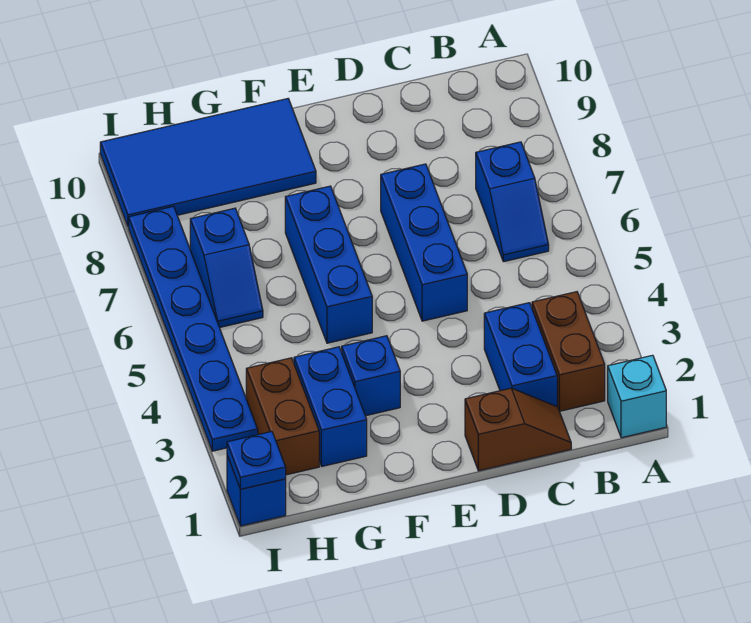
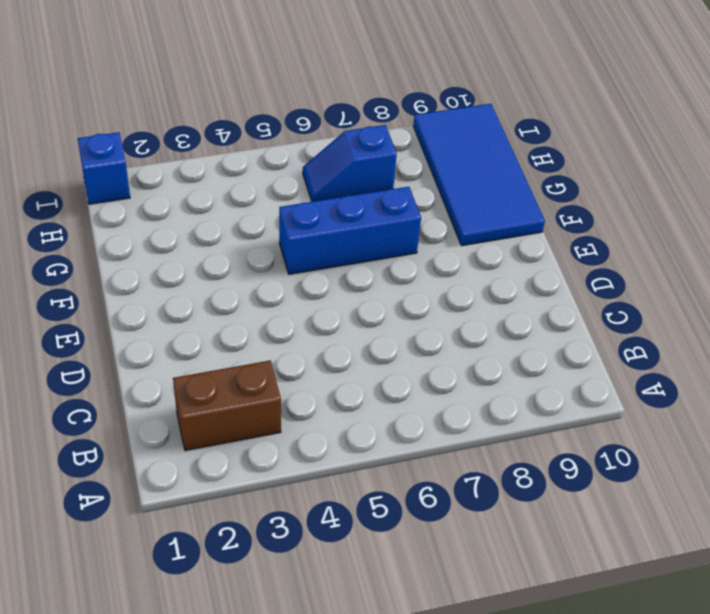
none -> cyan brick A1 level 1
none -> blue slope B6:B7 level 1 top 7
none -> brown slope C1:D1 level 1 top D

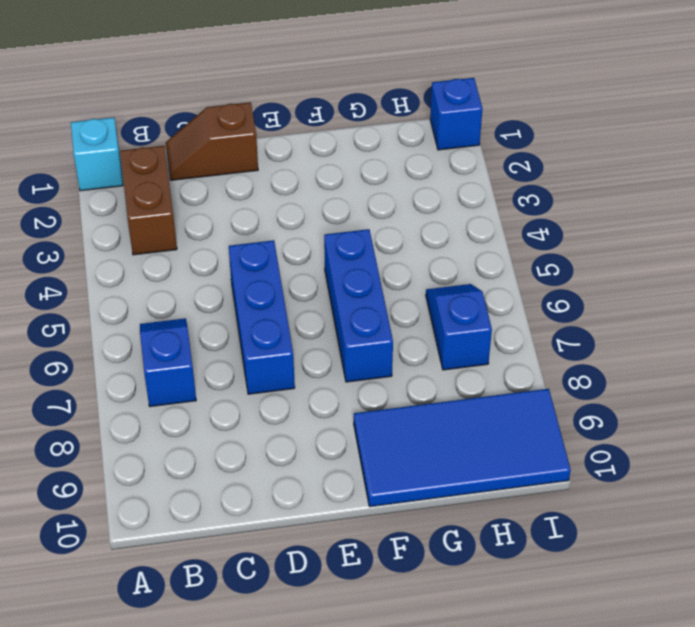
none -> blue brick C2:C3 level 1
none -> blue brick F3 level 1
none -> blue brick G2:G3 level 1

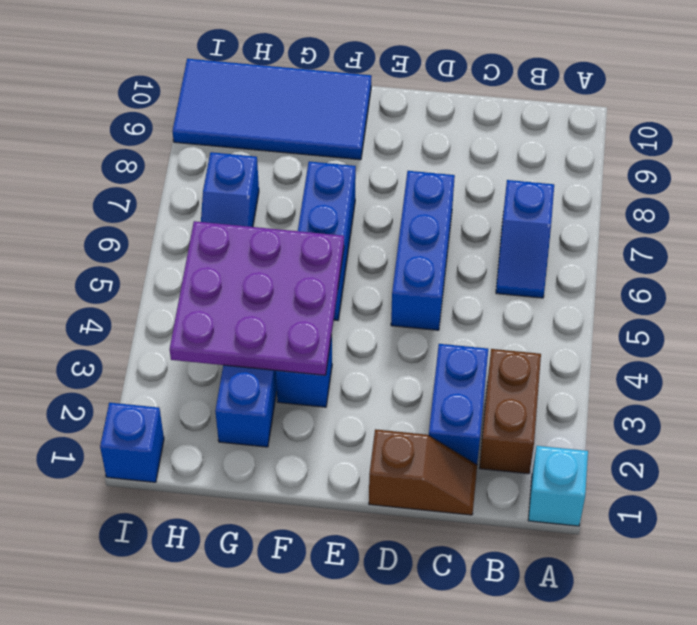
purple plate F3:H5 level 2 -> none
none -> brown brick H2:H3 level 1
none -> blue plate I3:I8 level 1
none -> blue plate I1 level 2

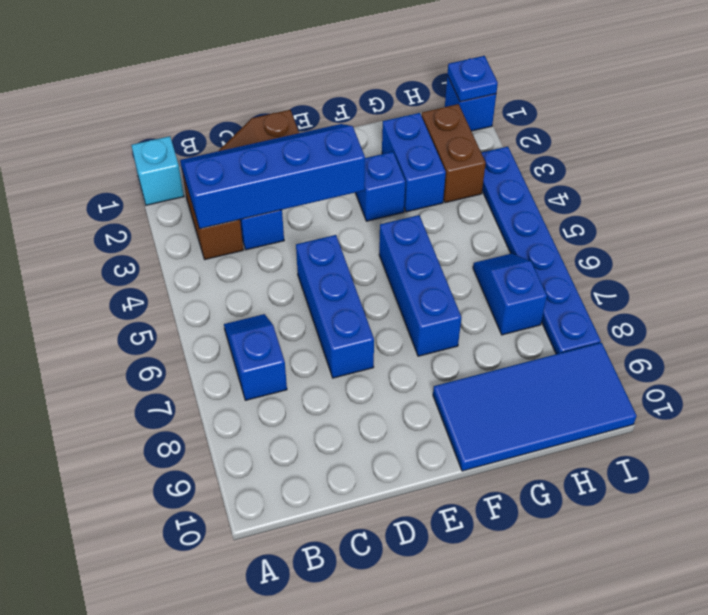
blue slope B2:E3 level 2 top 3 -> none

